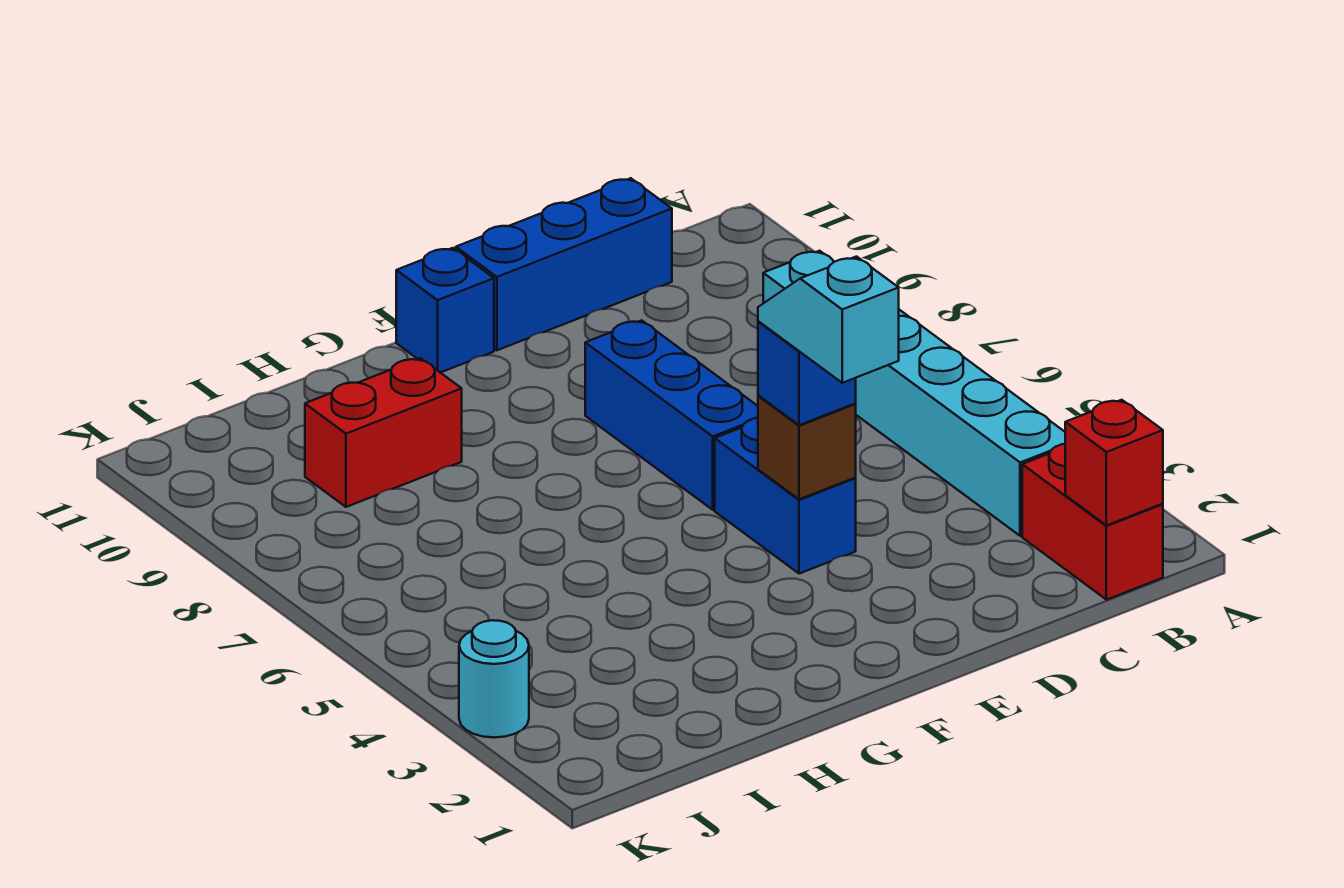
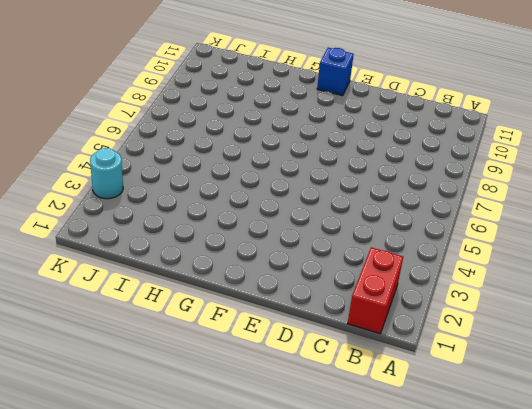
none -> cyan brick B3:B8 level 1
none -> blue brick C11:E11 level 1
none -> blue brick E4:E5 level 1

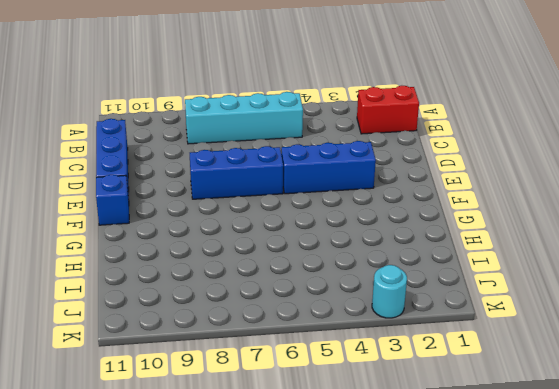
cyan brick B5:B8 level 1 -> cyan brick B3:B8 level 1
blue brick E3:E5 level 1 -> blue brick E4:E5 level 1
none -> red brick H9:I9 level 1
none -> red brick B1 level 2
none -> brown brick E4 level 2

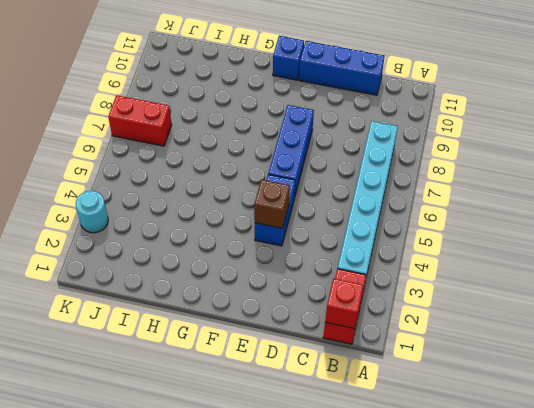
red brick J7:K7 level 1 -> red brick H9:I9 level 1
none -> blue brick E4 level 3
none -> cyan slope E3:E4 level 4 top 3

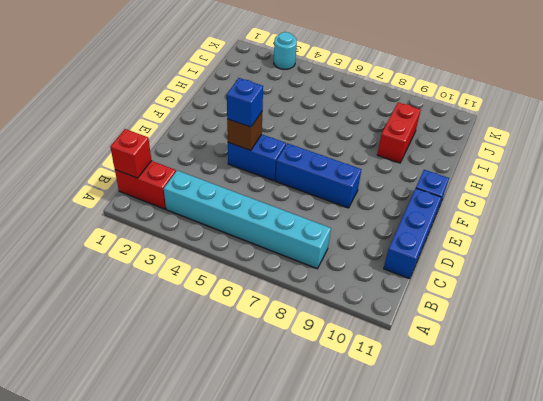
none -> cyan slope E3:E4 level 4 top 3

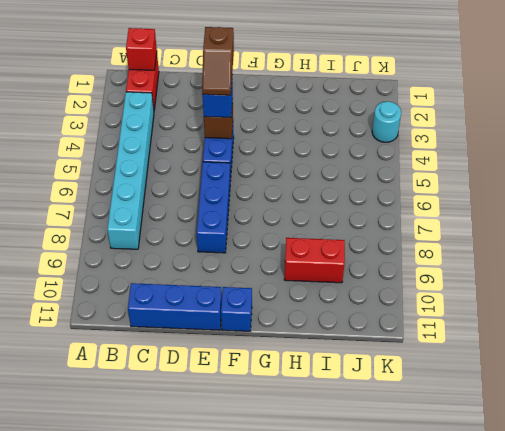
brown slope E3:E4 level 4 top 3 -> cyan slope E3:E4 level 4 top 3

